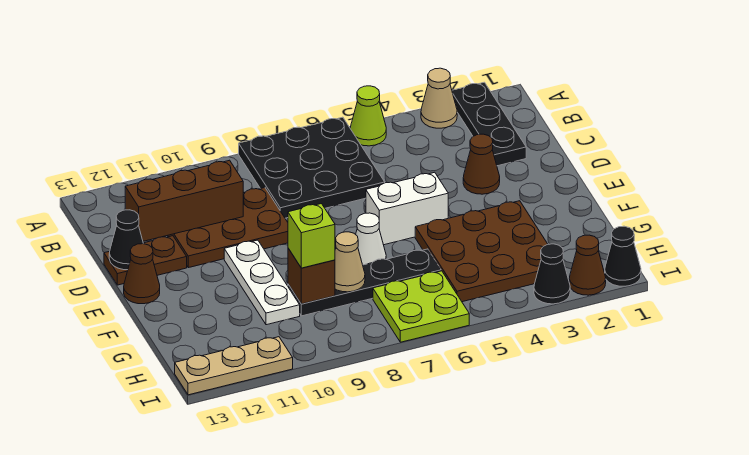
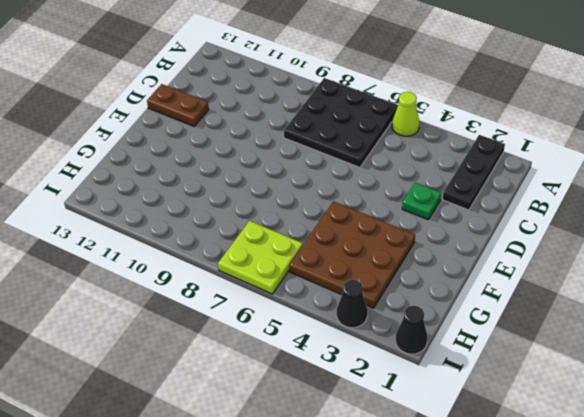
green plate D3 level 1 -> brown cone D3 level 1
none -> tan cone A3 level 1
none -> brown plate C9:D11 level 1
none -> white brick E5:E6 level 1

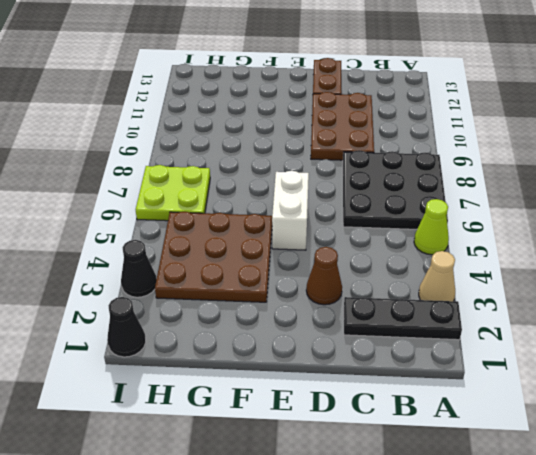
none -> white plate E10:G10 level 1
none -> brown cone E13 level 1
none -> white cone F7 level 1

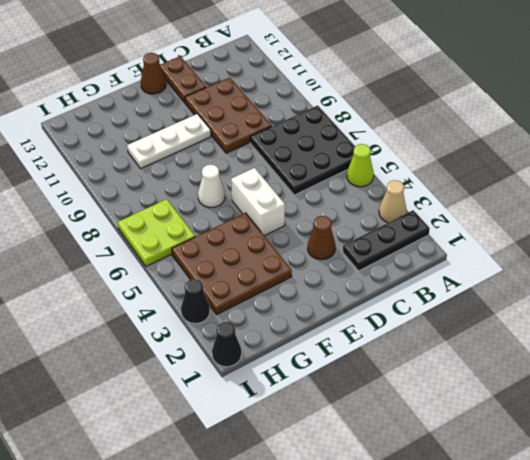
none -> black plate G6:G9 level 1
none -> brown cone I2 level 1
none -> tan plate I11:I13 level 1

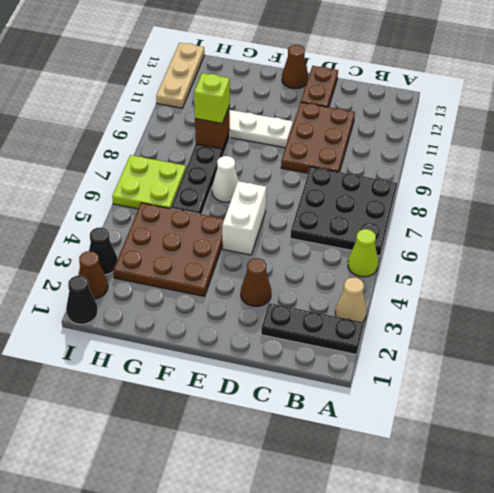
none -> brown brick C10:C12 level 2
none -> black cone D13 level 2
none -> tan cone G8 level 2

